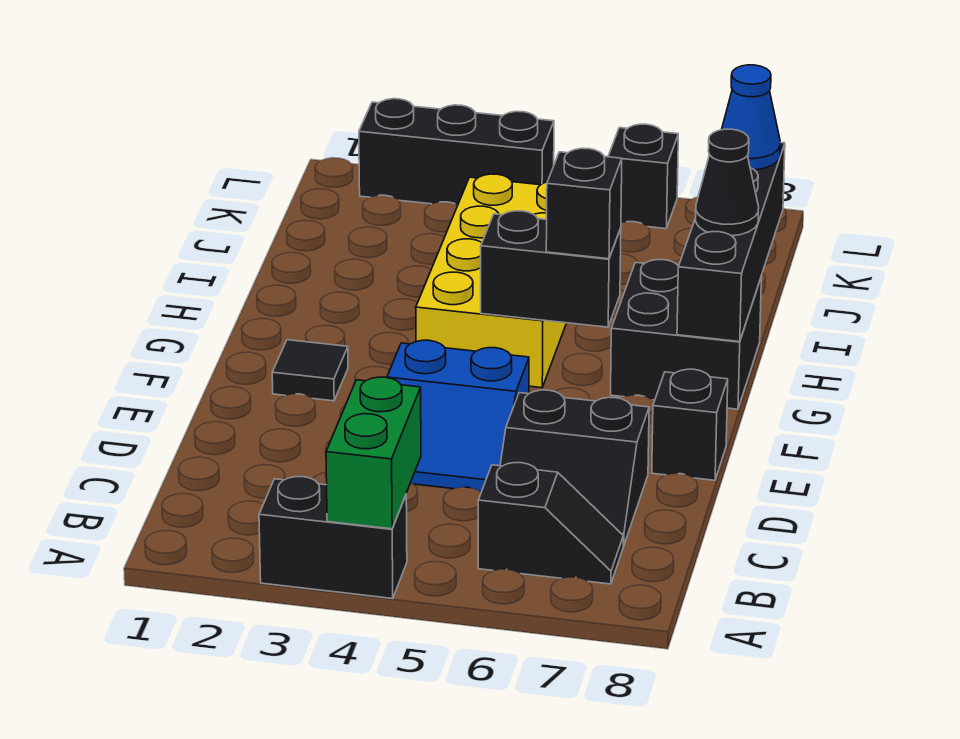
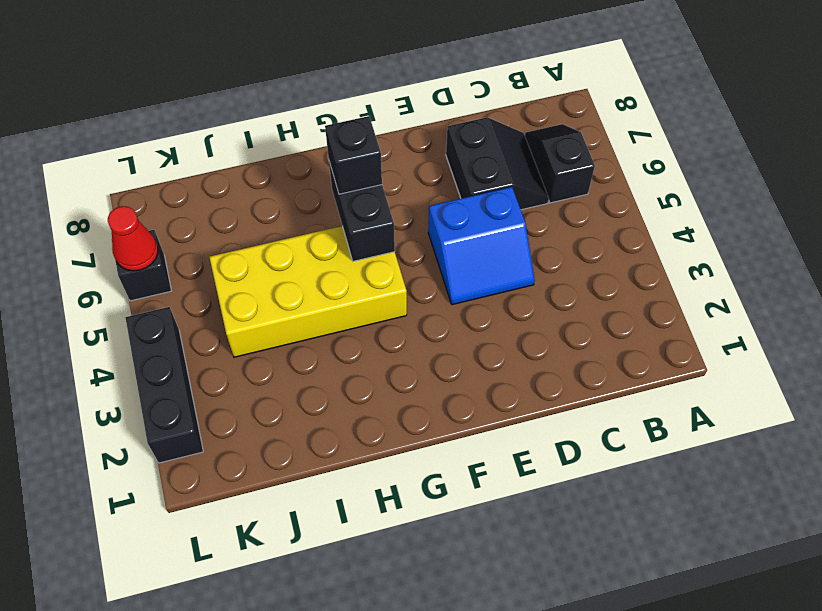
blue slope D4:E5 level 1 top 5 -> blue slope D4:E5 level 1 top E
red cone L6 level 2 -> none
none -> black brick A3:A4 level 1
none -> black brick E8 level 1
none -> black tile F2 level 1

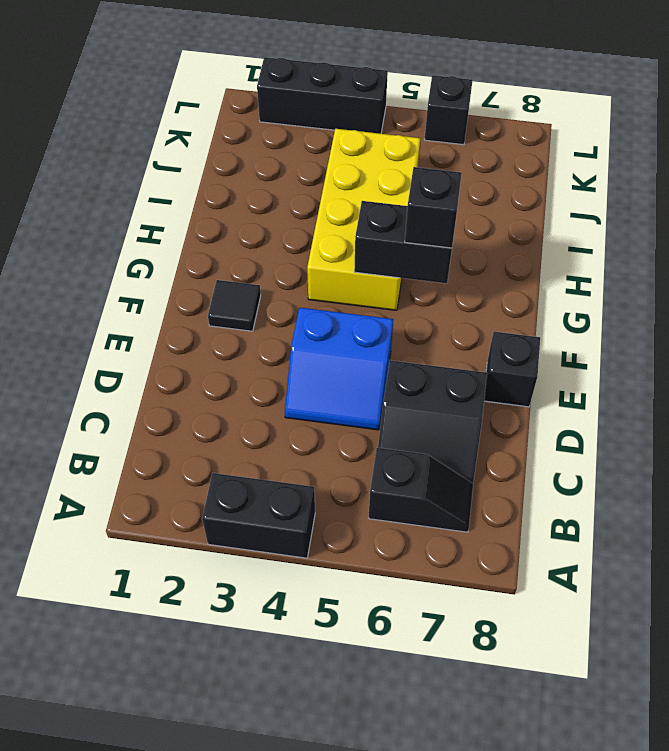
none -> black brick G7:H8 level 1
none -> green brick A4:B4 level 2
none -> black brick G8:J8 level 2

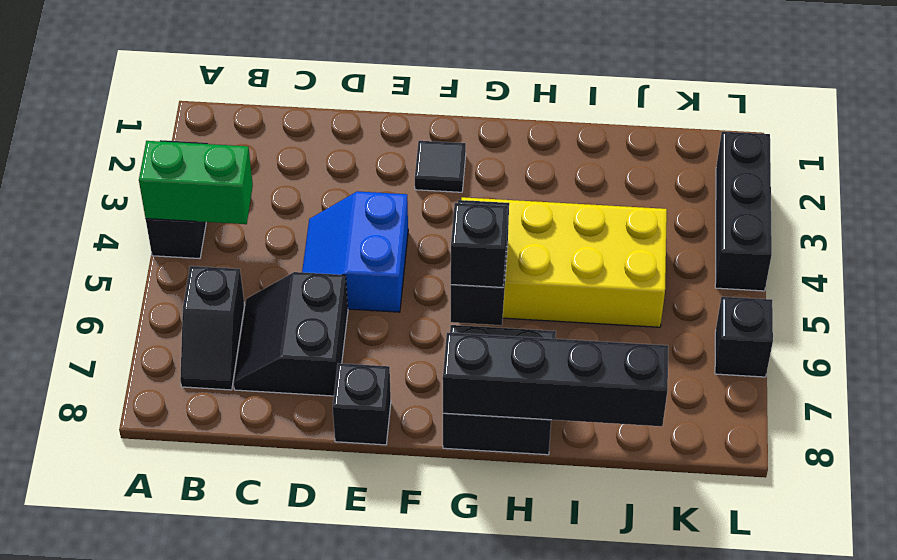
none -> black cone H8 level 3
none -> blue cone J8 level 3

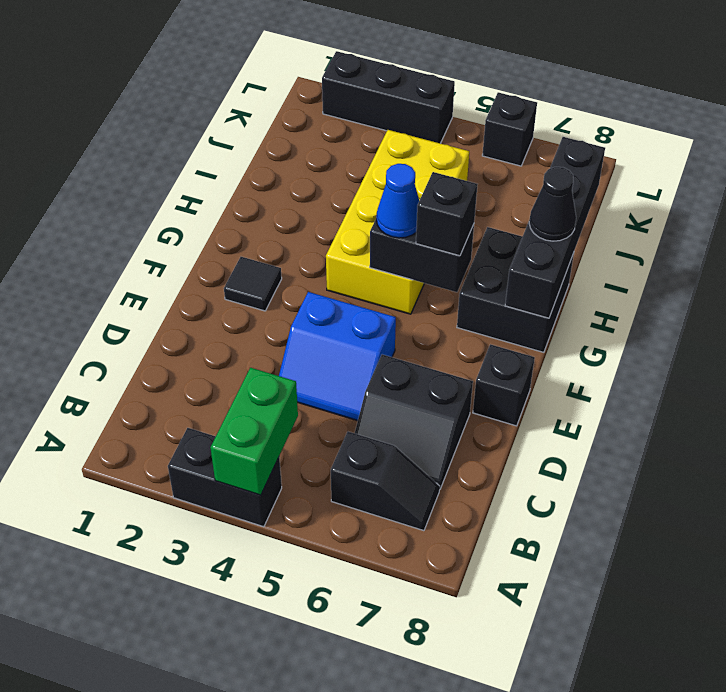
blue cone G5 level 3 -> blue cone J8 level 3

